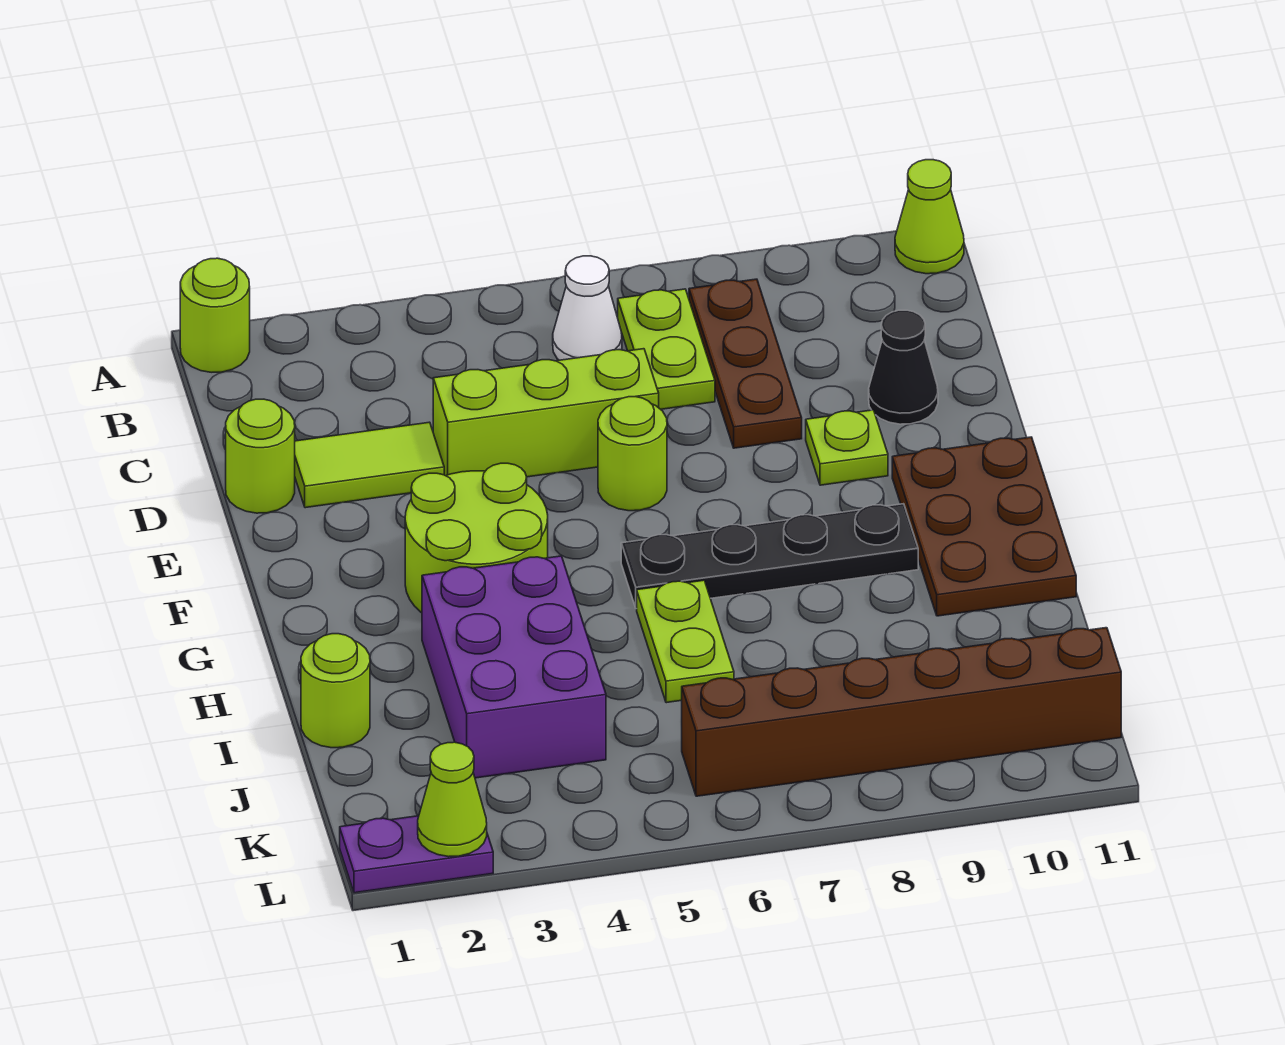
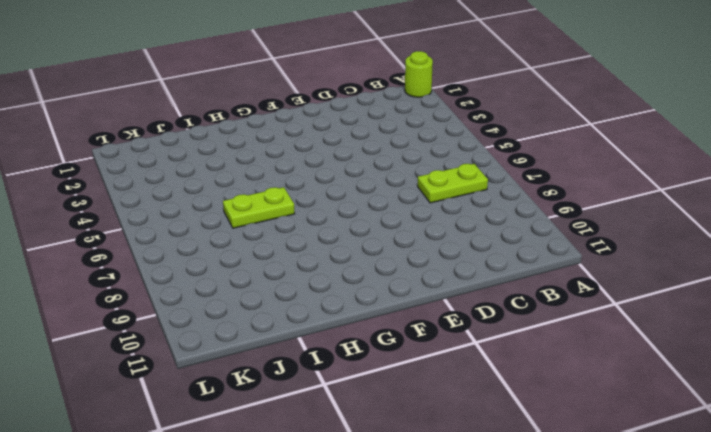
none -> lime cone A11 level 1
none -> white cone B6 level 1
none -> brown plate B8:D8 level 1

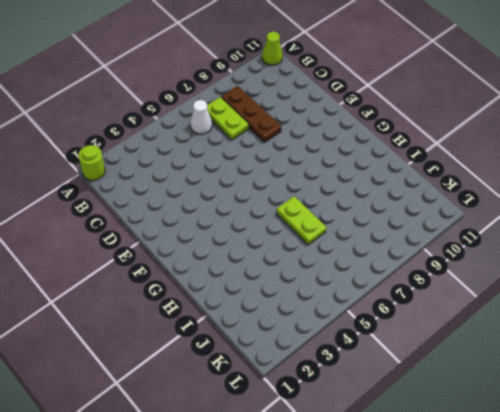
none -> lime round brick D1 level 1
none -> lime tile D2:D3 level 1
none -> lime brick D4:D6 level 1

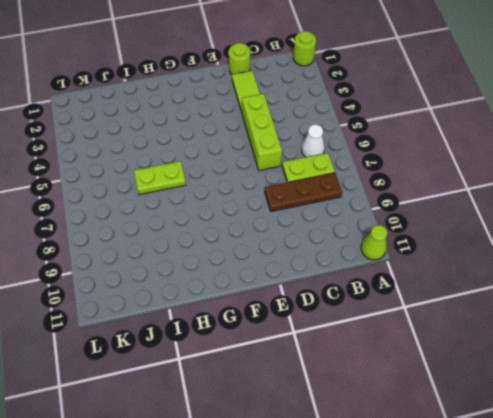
none -> black cone D10 level 1
none -> lime round brick E6 level 1
none -> lime plate E9 level 1

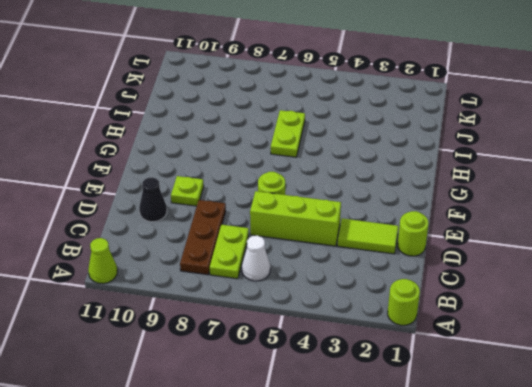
none -> lime round brick F3:G4 level 1
none -> brown plate F10:H11 level 1
none -> black plate G6:G9 level 1

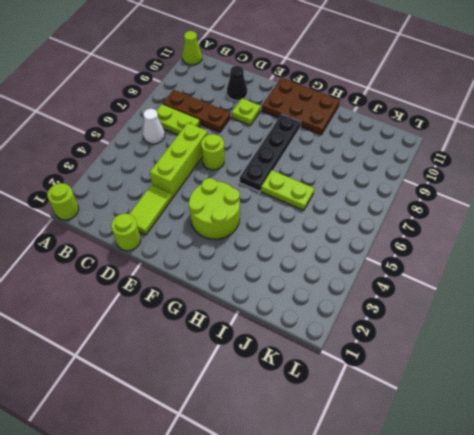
none -> purple brick H3:J4 level 1
none -> lime round brick I1 level 1
none -> brown brick K6:K11 level 1

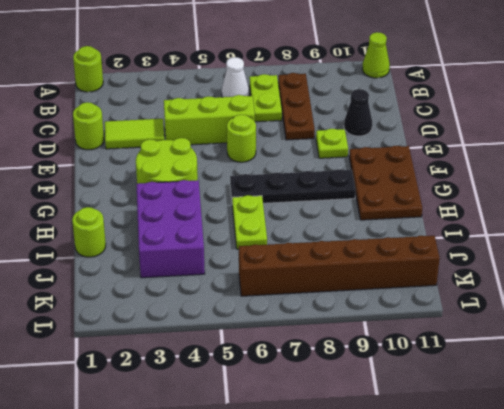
none -> purple plate L1:L2 level 1
none -> lime cone L2 level 2

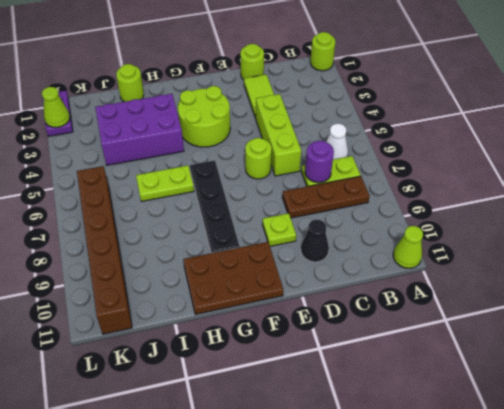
purple round brick C7 level 2 -> none

